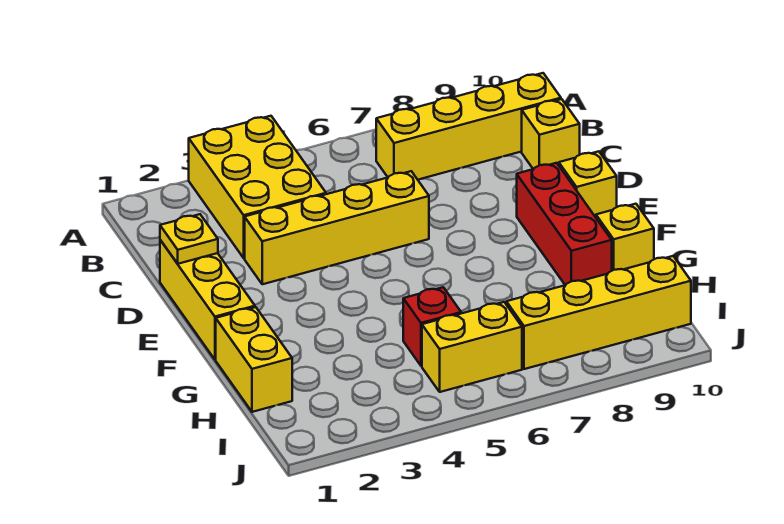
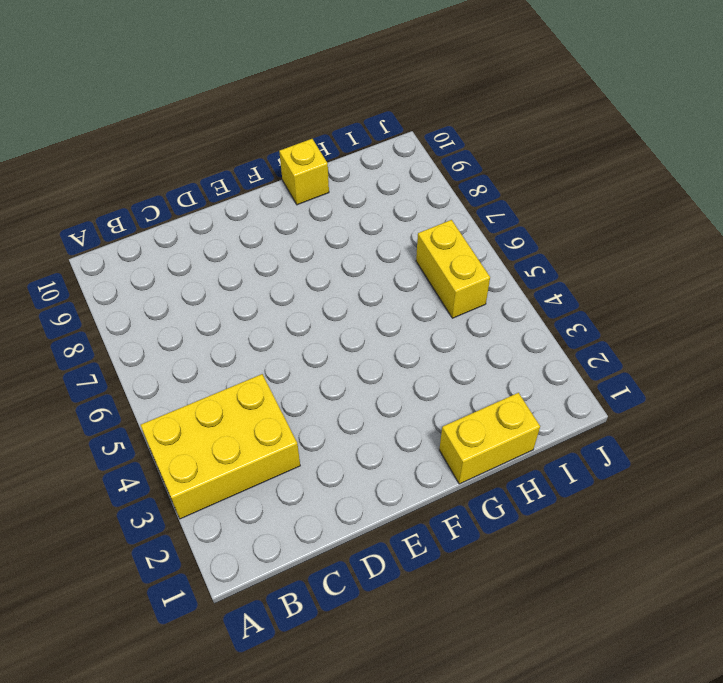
none -> yellow brick B7:B10 level 1
none -> yellow brick C10 level 1
none -> yellow brick D1:F1 level 1

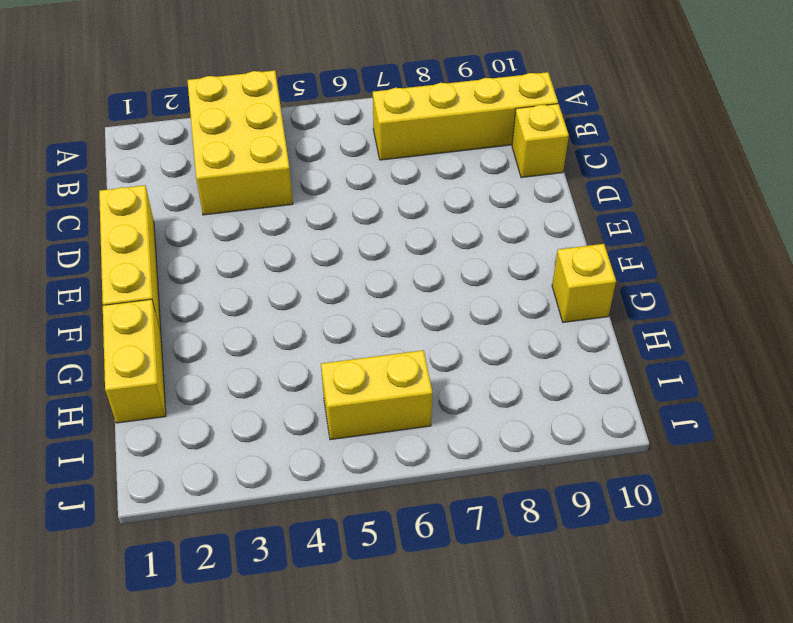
none -> yellow brick D3:D6 level 1
none -> red brick E9:G9 level 1
none -> yellow brick E10 level 1

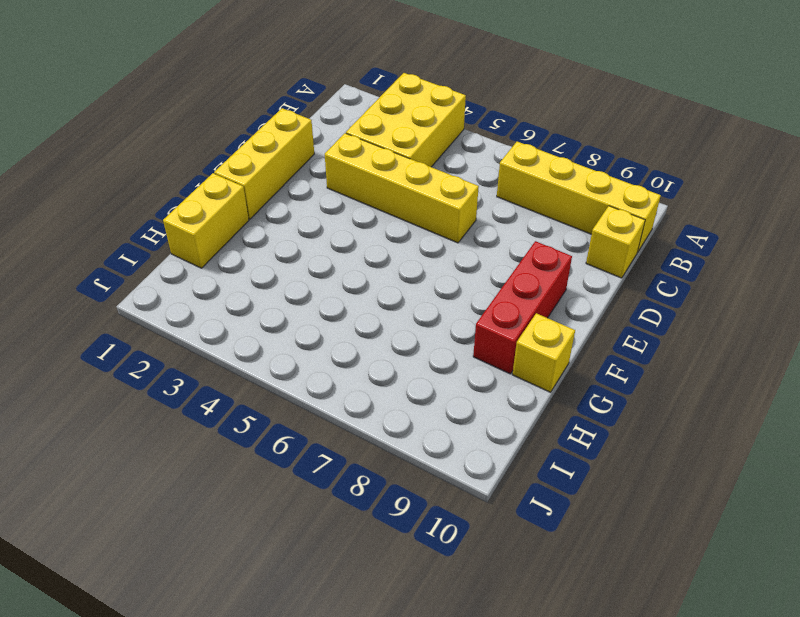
none -> yellow brick E10 level 1
none -> red brick H5 level 1
none -> yellow brick I5:I6 level 1

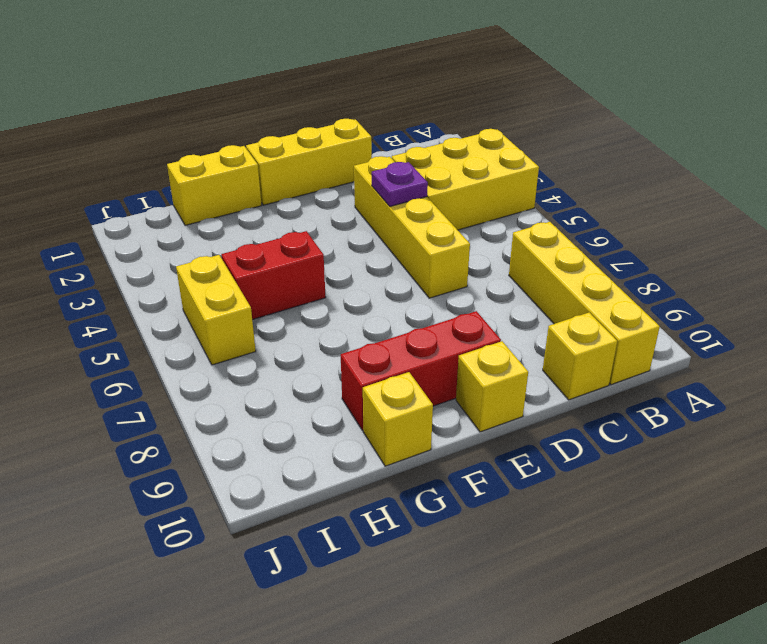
purple plate D4 level 2 -> none
red brick G5:H5 level 1 -> red brick H5 level 1
none -> yellow brick I7:I10 level 1
none -> yellow plate D1 level 2

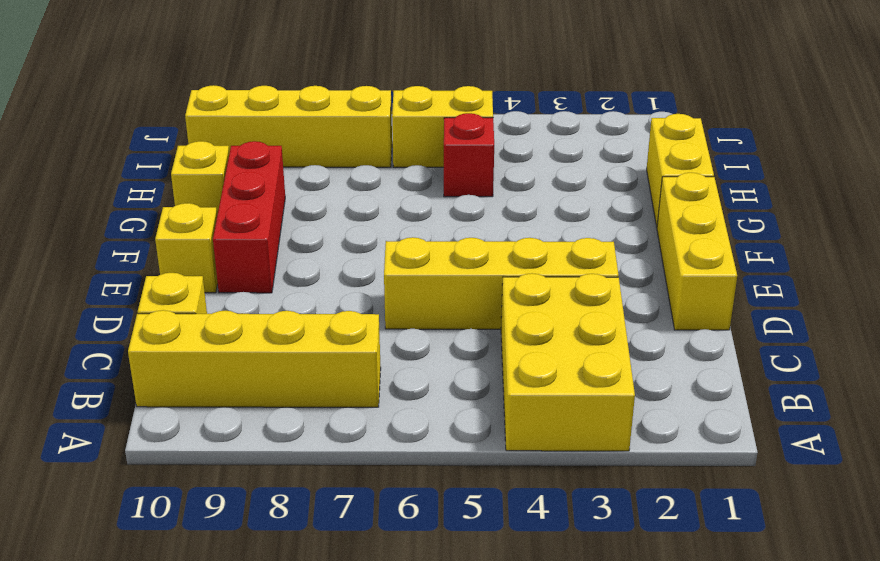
none -> yellow plate D1 level 2

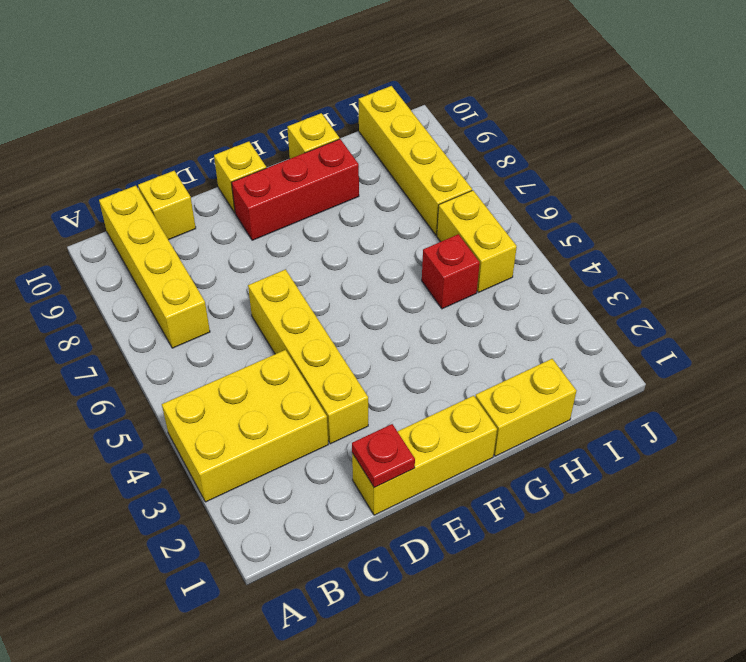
red plate D1 level 2 -> yellow plate D1 level 2

